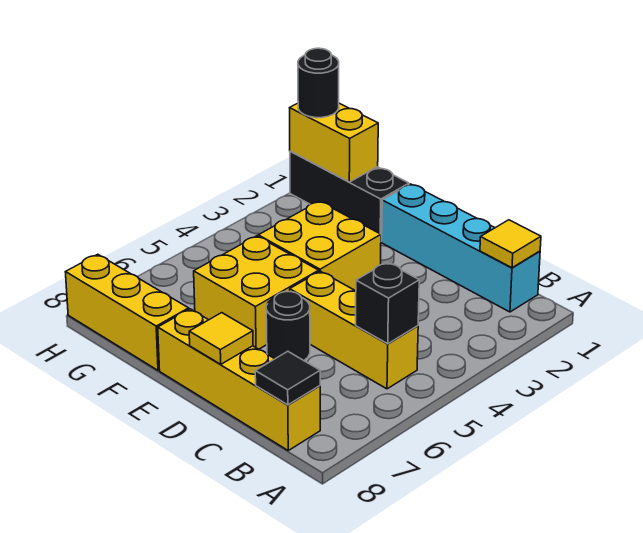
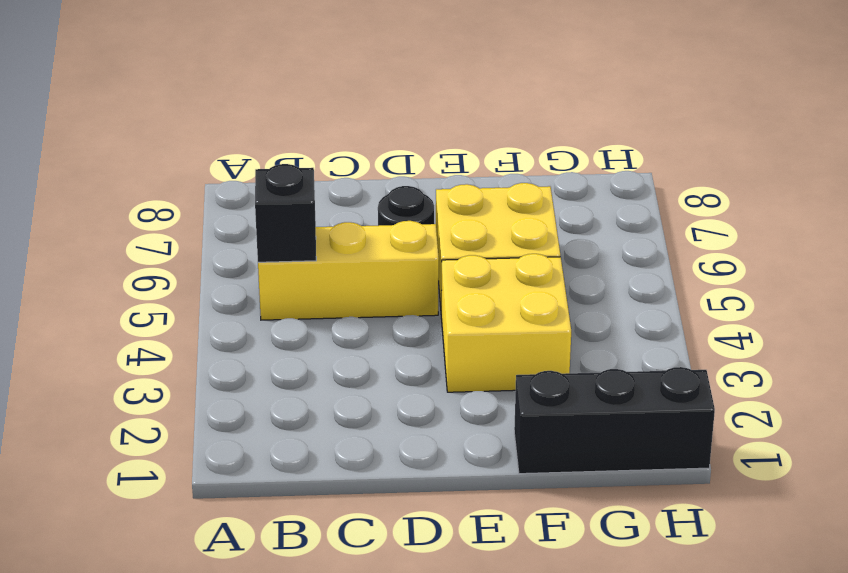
none -> cyan brick B1:E1 level 1
none -> yellow brick B8:E8 level 1
none -> yellow brick F8:H8 level 1

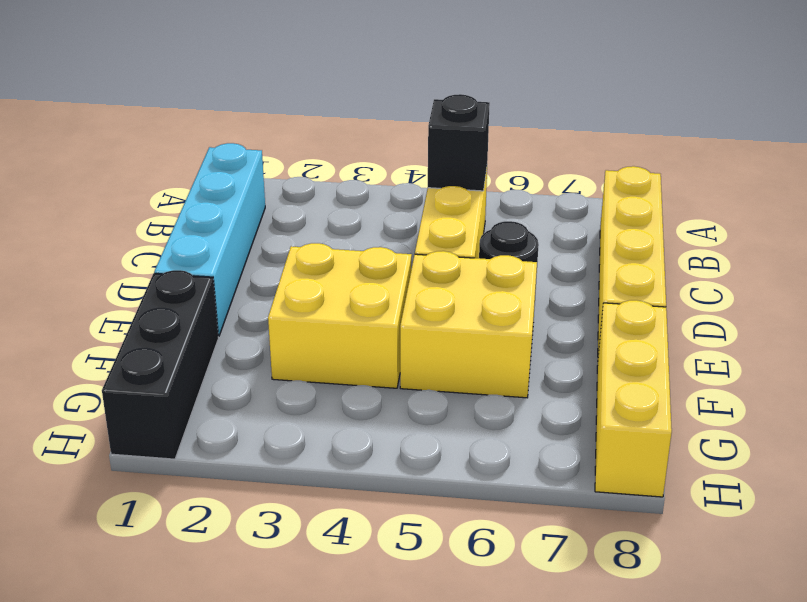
none -> yellow tile B1 level 2
none -> black tile B8 level 2
none -> yellow tile D8 level 2

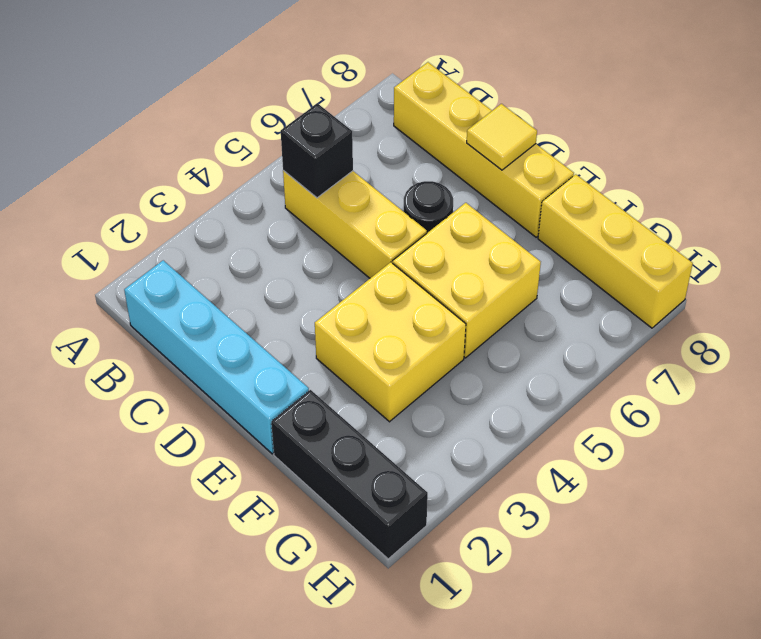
none -> yellow tile B1 level 2
none -> black tile B8 level 2
none -> yellow brick G1:H1 level 2

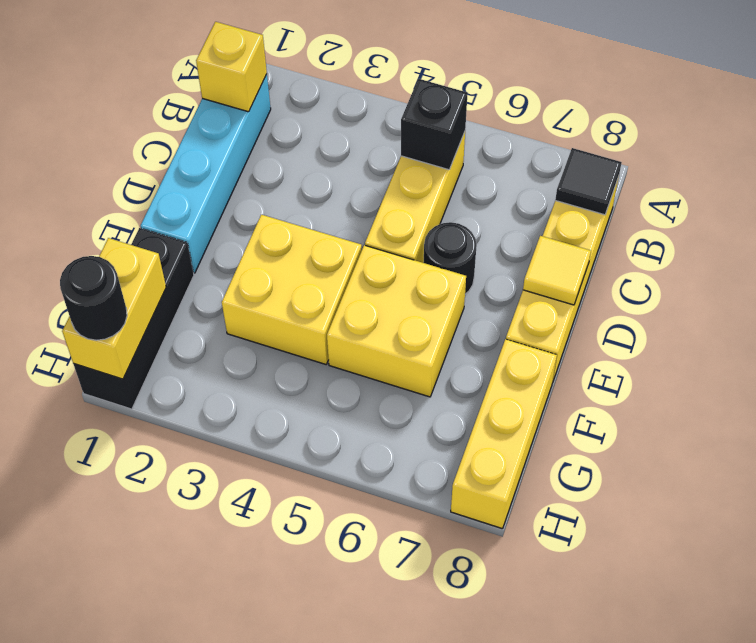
yellow brick B1 level 2 -> yellow tile B1 level 2

